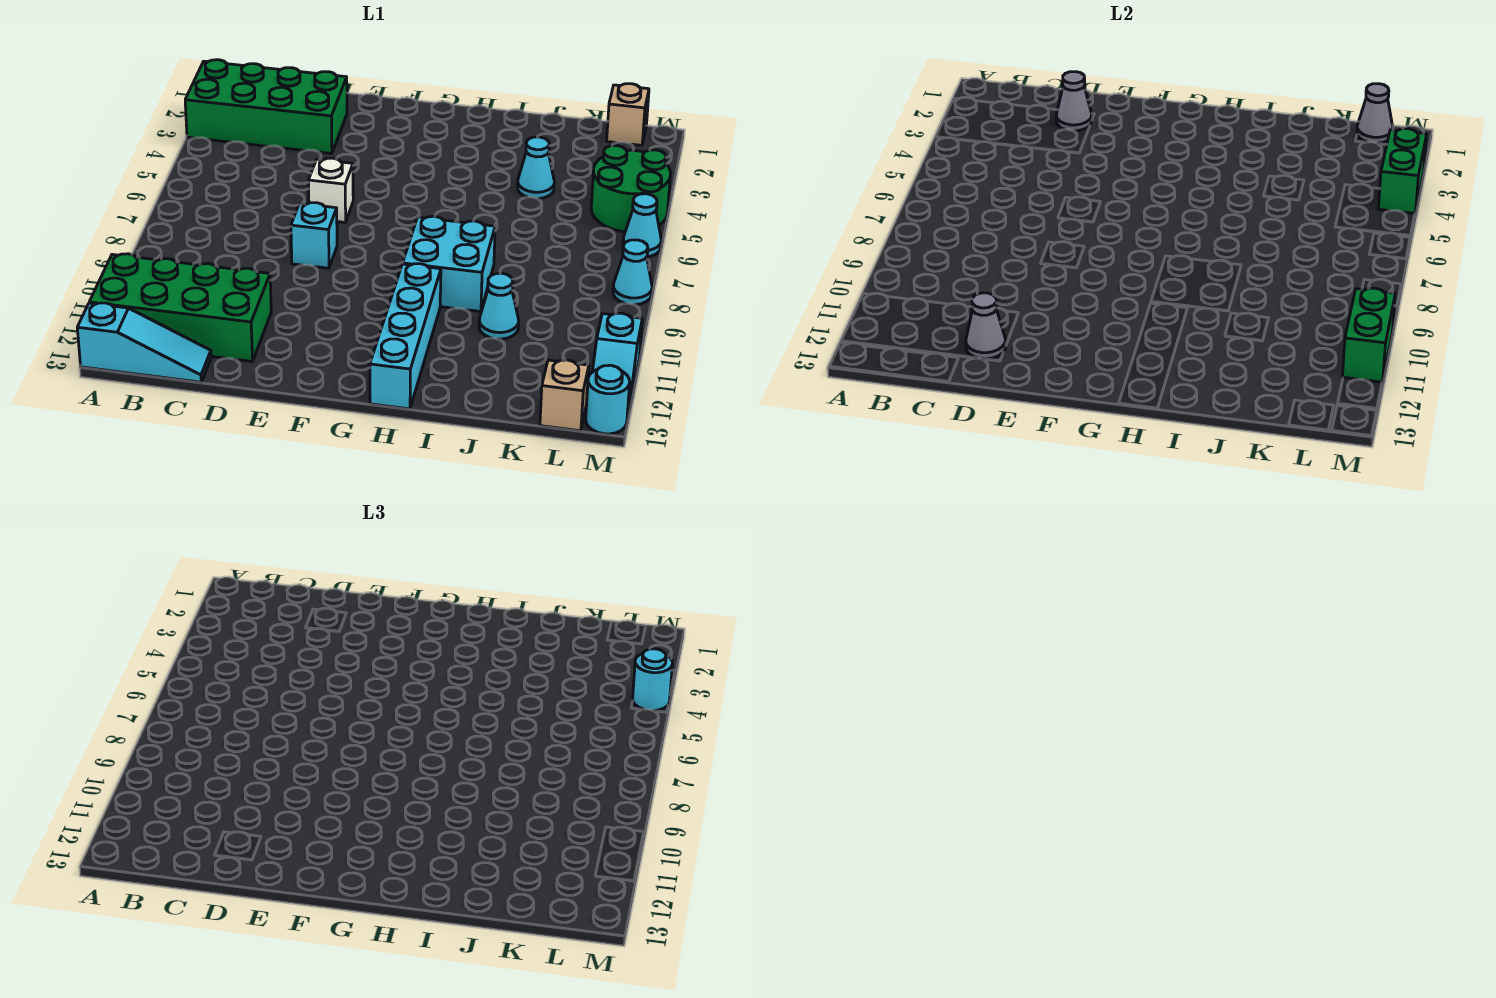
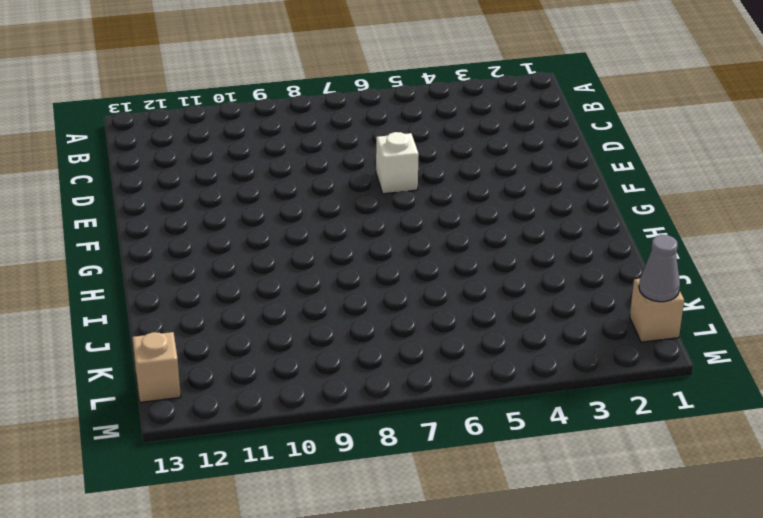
none -> green brick A2:D3 level 1
none -> green brick A11:D12 level 1
none -> cyan slope A13:C13 level 1 top A

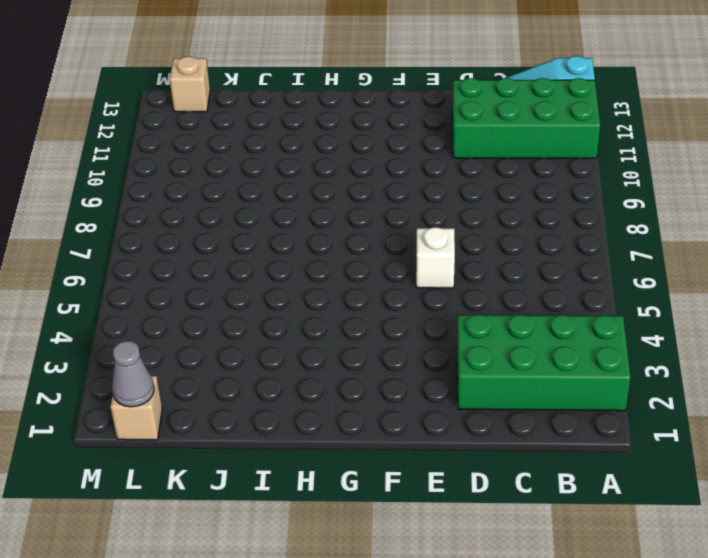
none -> cyan brick E8 level 1
none -> cyan brick H8:I9 level 1
none -> cyan brick H10:H13 level 1

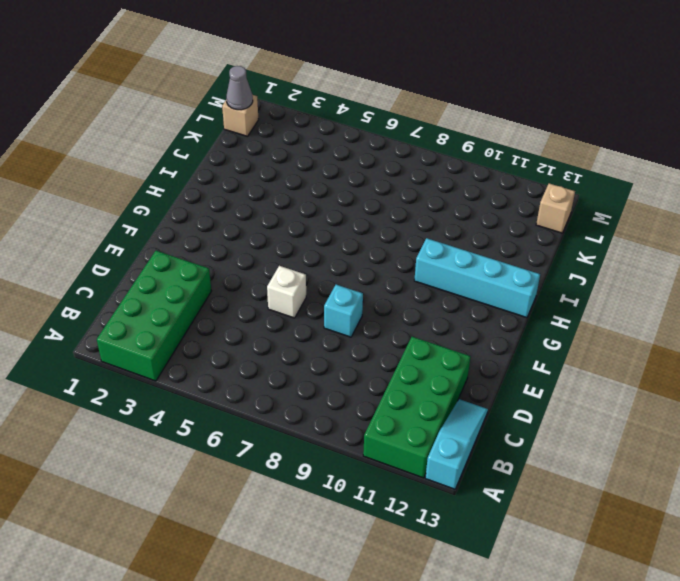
none -> cyan brick H8:I9 level 1
none -> cyan cone J4 level 1
none -> cyan cone J10 level 1

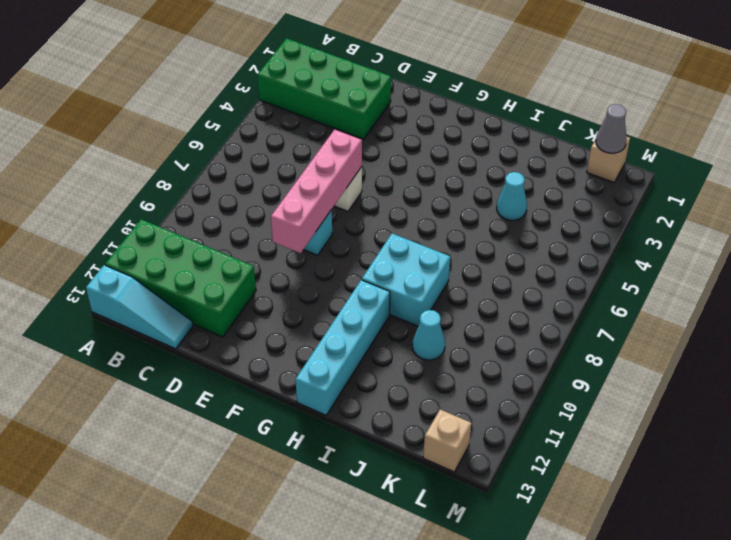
pink brick E6:E9 level 2 -> none
none -> green round brick L4:M5 level 1
none -> cyan cone M6 level 1
none -> cyan cone M8 level 1

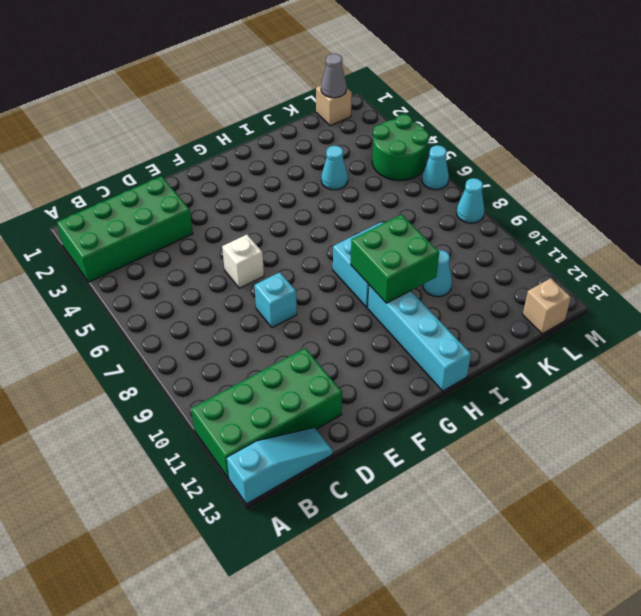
green brick H9:I10 level 2 -> none
none -> cyan slope M11:M12 level 1 top 11
none -> cyan round brick M13 level 1
none -> grey cone D2 level 2

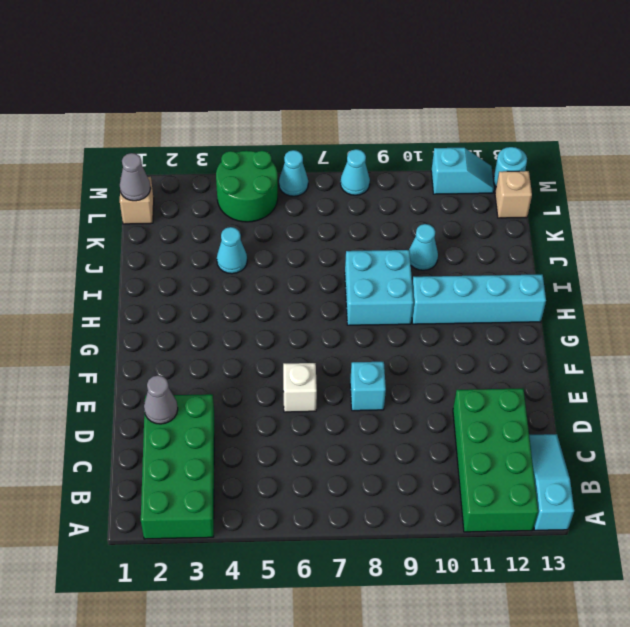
none -> grey cone D12 level 2
none -> green brick M3:M4 level 2
none -> green brick M10:M11 level 2

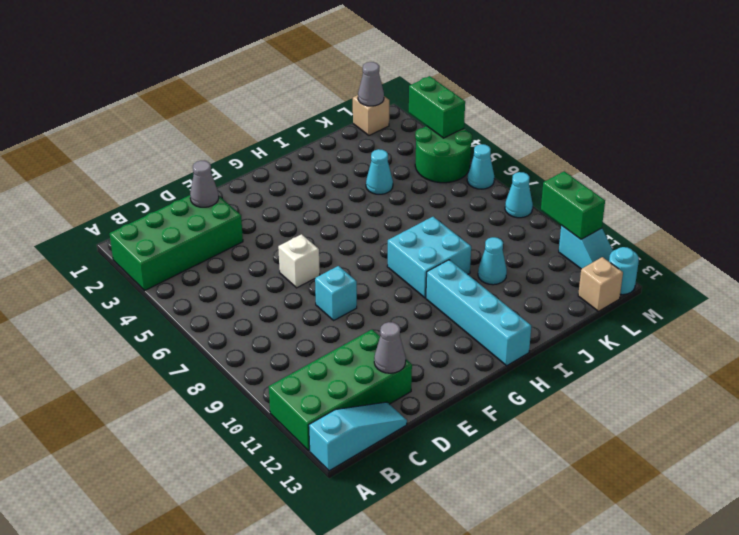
none -> cyan round brick M4 level 3

